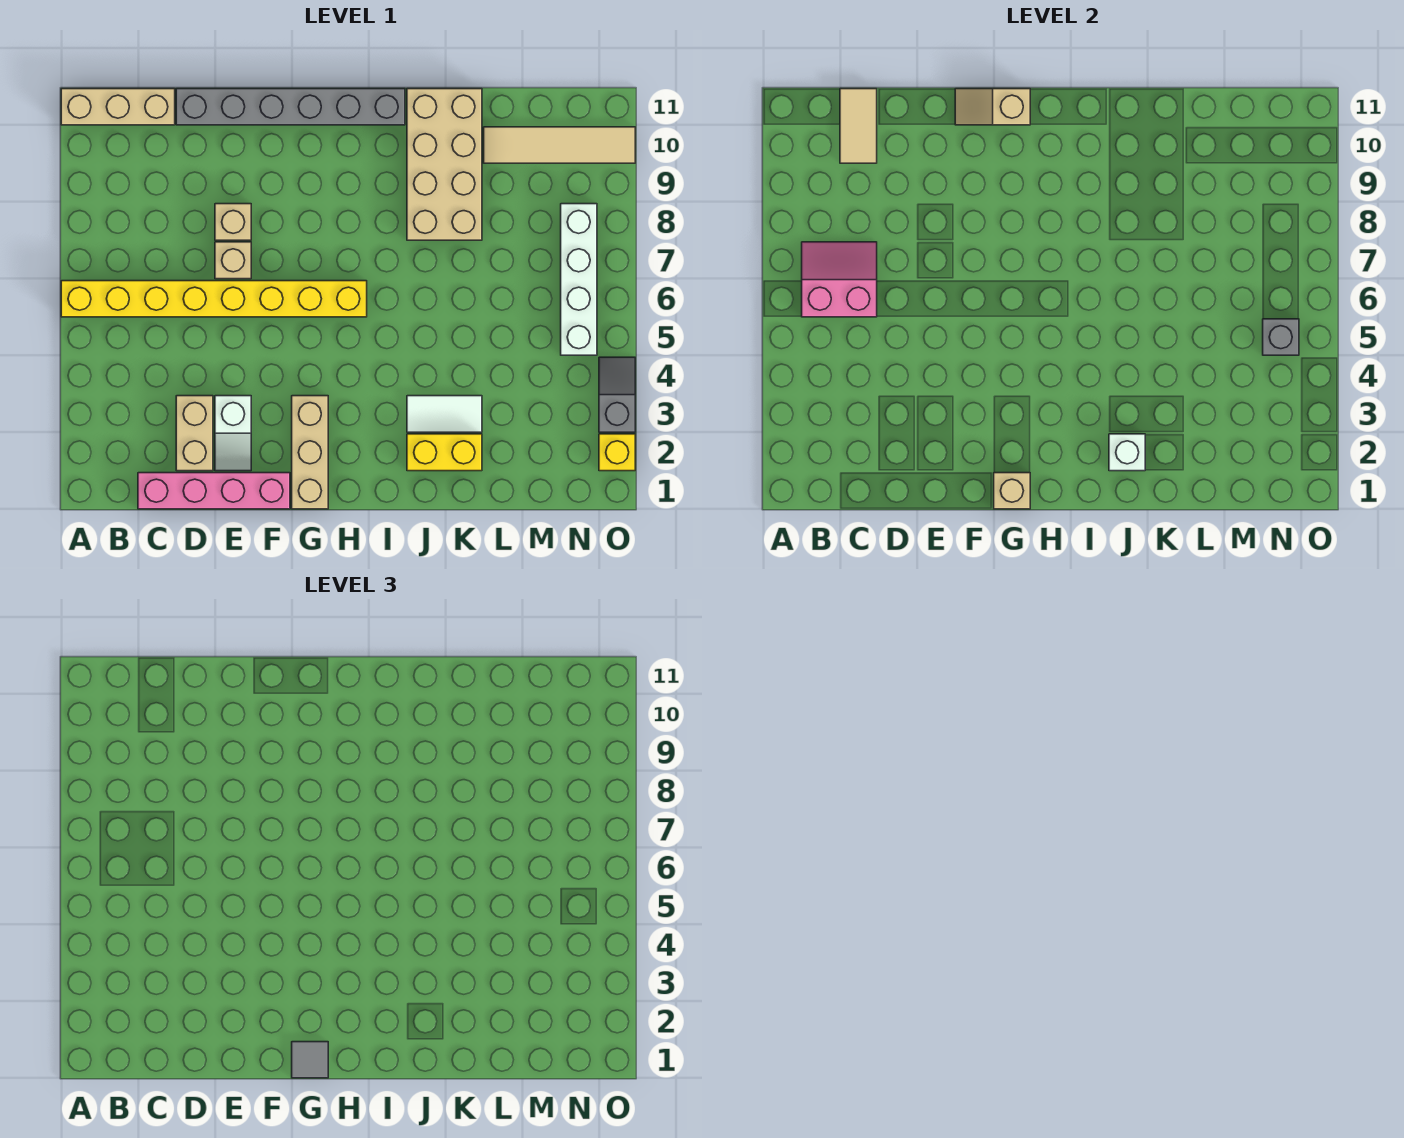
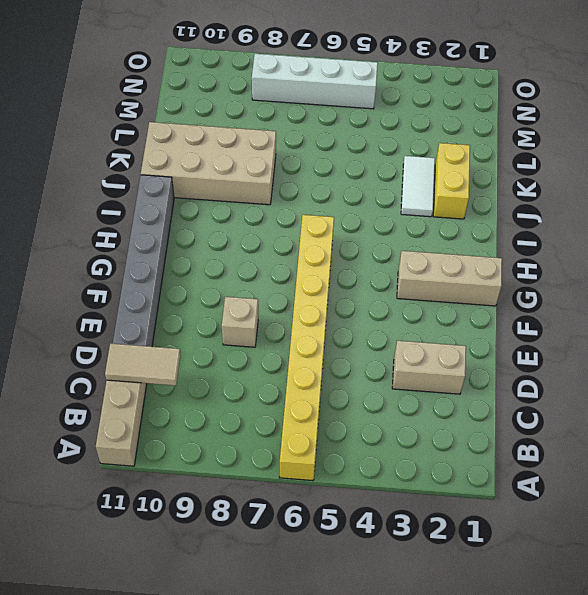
none -> pink brick C1:F1 level 1
none -> white slope E2:E3 level 1 top 3
none -> tan brick E7 level 1

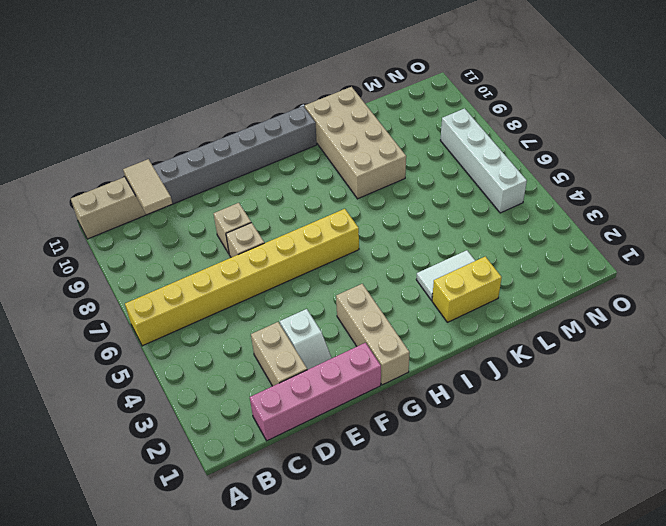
none -> tan tile L10:O10 level 1
none -> yellow brick O2 level 1
none -> grey slope O3:O4 level 1 top 3

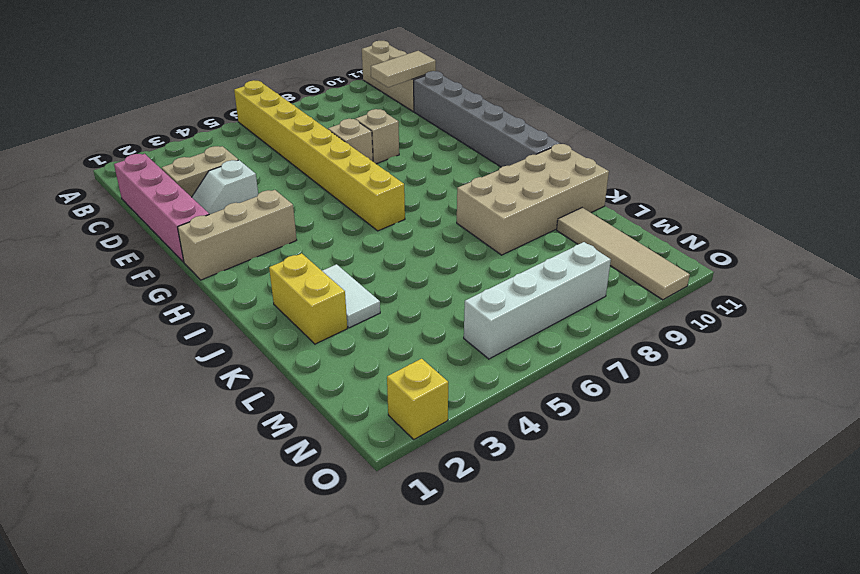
none -> grey slope O3:O4 level 1 top 3
none -> pink slope B6:C7 level 2 top 6
none -> tan slope F11:G11 level 2 top G

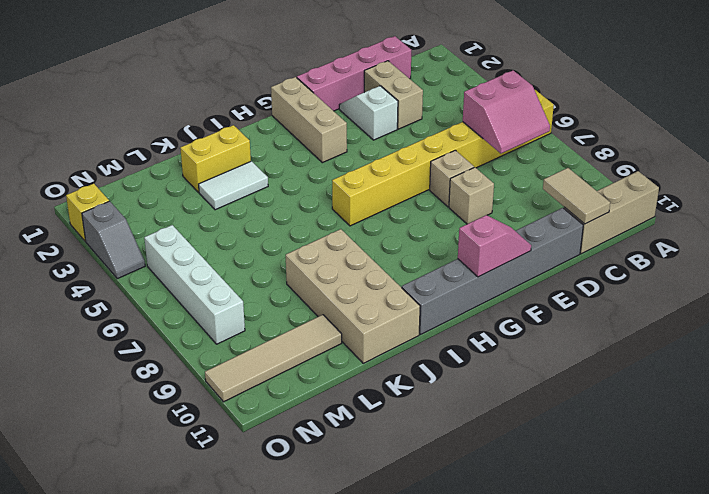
pink slope F11:G11 level 2 top G -> tan slope F11:G11 level 2 top G
none -> tan brick G1 level 2
none -> white brick J2 level 2
none -> grey brick N5 level 2

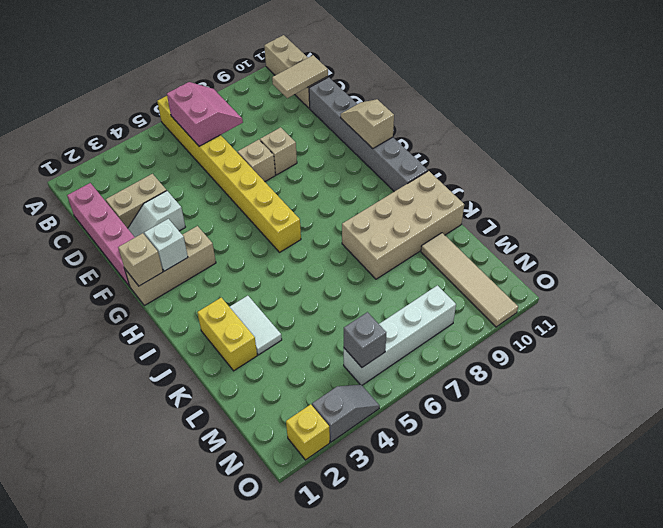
white brick G2 level 2 -> white brick J2 level 2
none -> grey tile G1 level 3

